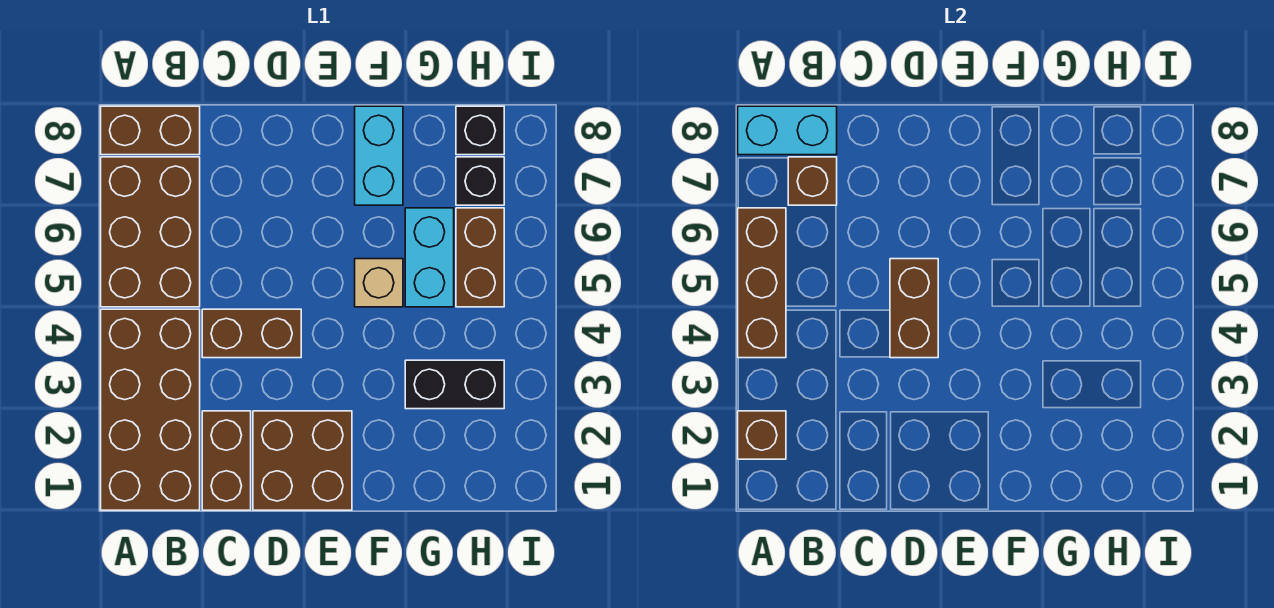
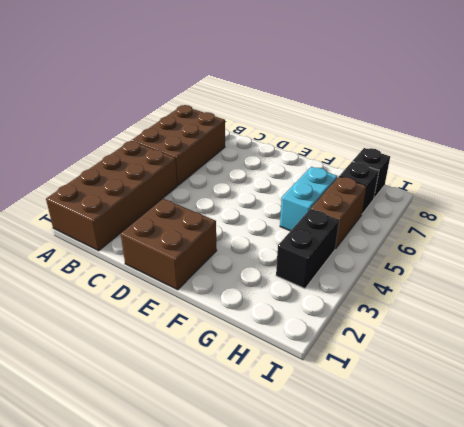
black brick H3:H4 level 1 -> black brick G3:H3 level 1
none -> brown brick A8:B8 level 1
none -> brown brick C1:C2 level 1
none -> brown brick C4:D4 level 1

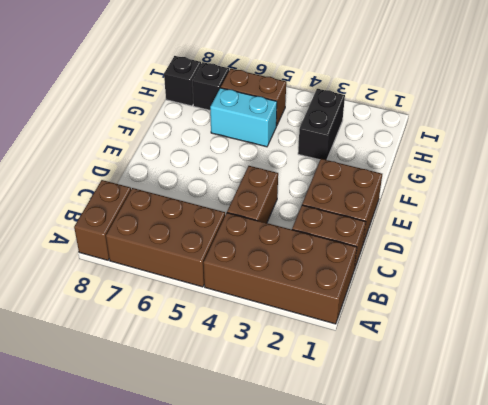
none -> tan brick F5 level 1
none -> cyan brick F7:F8 level 1
none -> brown brick A2 level 2

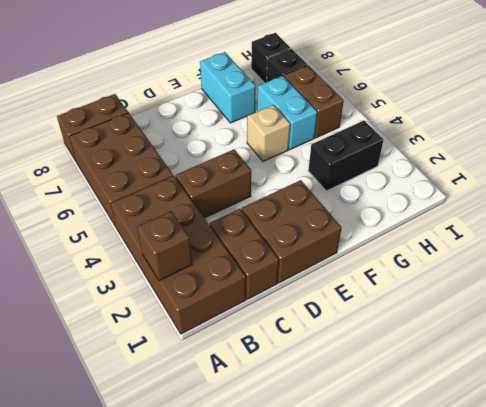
none -> brown brick A4:A6 level 2
none -> cyan brick A8:B8 level 2
none -> brown brick B7 level 2

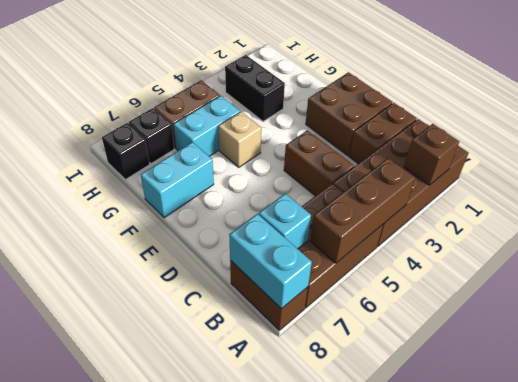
cyan brick B7 level 2 -> brown brick B7 level 2
none -> brown brick D4:D5 level 2

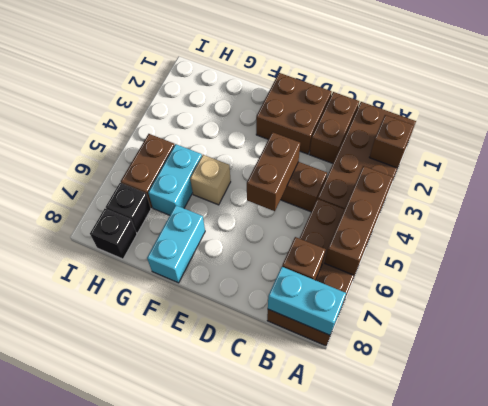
none -> black brick G3:H3 level 1

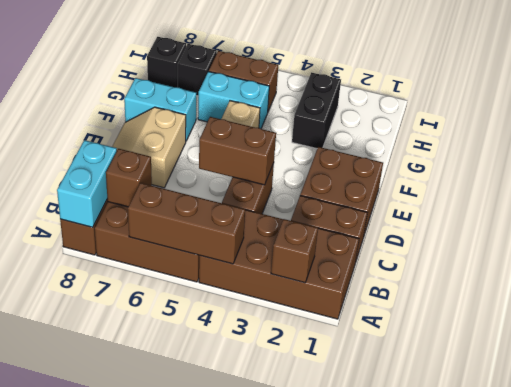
tan slope D7:E8 level 1 top 7 -> none

